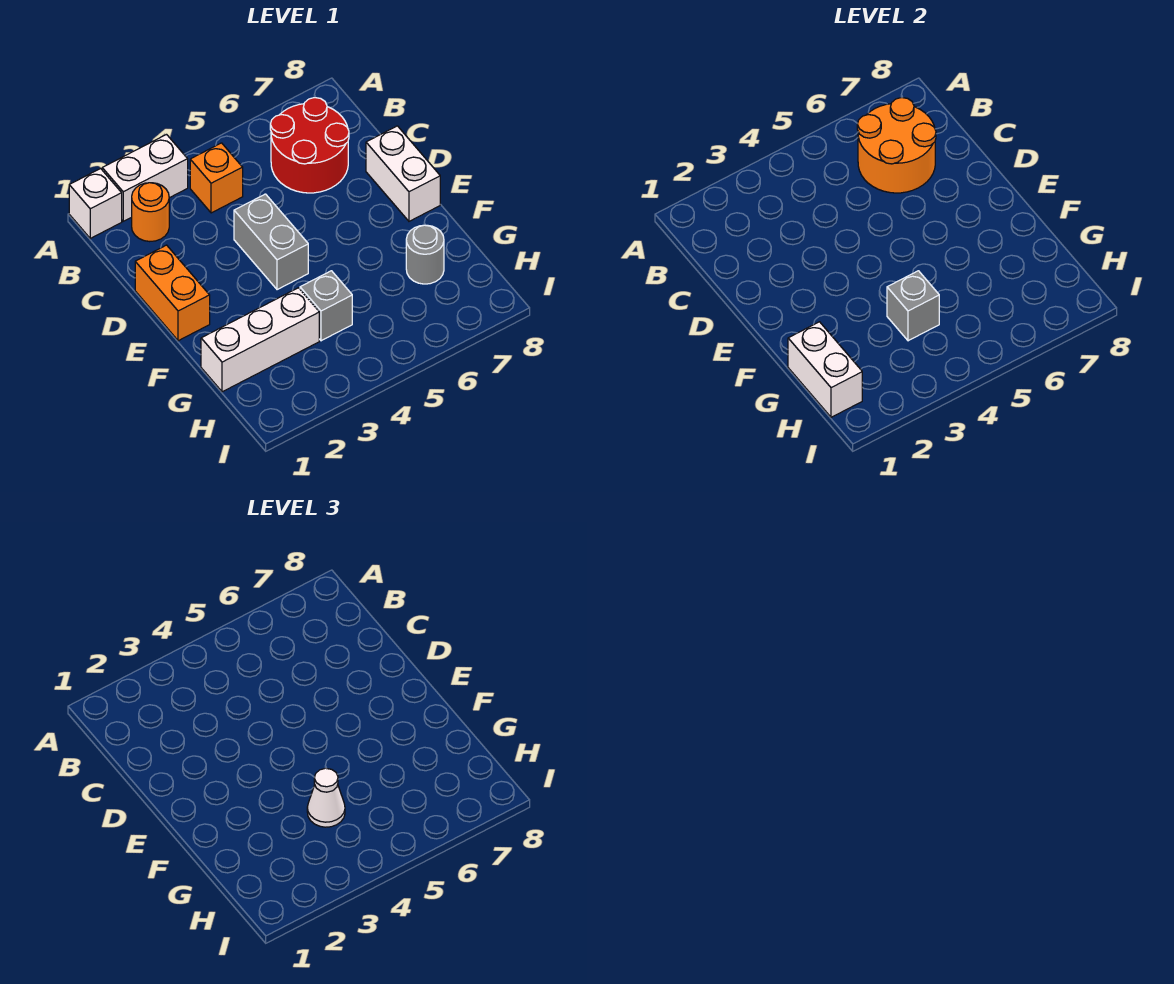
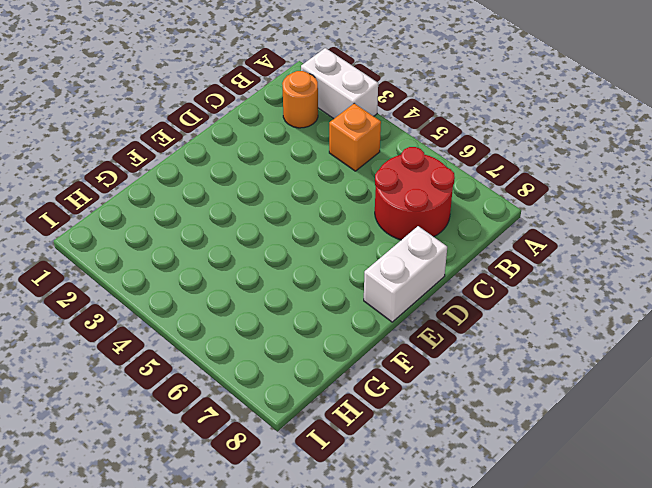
none -> white brick A1 level 1
none -> orange brick D1:E1 level 1
none -> grey brick D4:E4 level 1

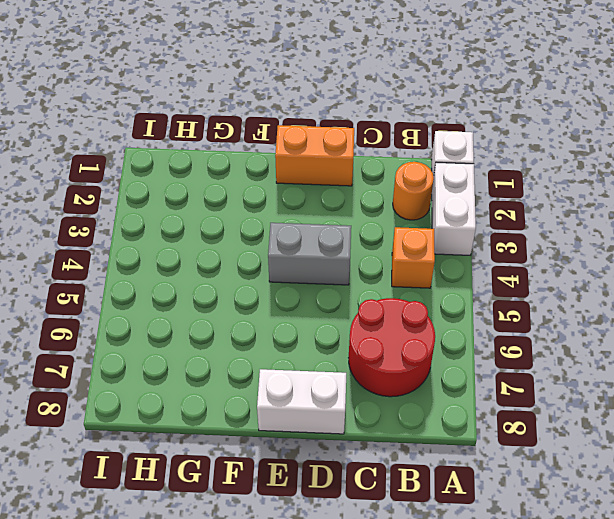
none -> white brick G1:G3 level 1
none -> grey brick G4 level 1
none -> grey round brick G7 level 1

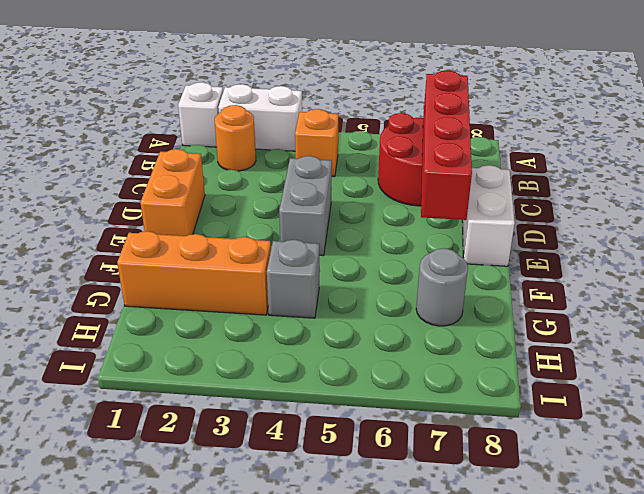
red brick B7:E7 level 2 -> orange round brick B6:C7 level 2
orange brick G1:G3 level 1 -> white brick G1:G3 level 1
none -> white brick G1:H1 level 2
none -> grey brick G4 level 2
none -> white cone G4 level 3

